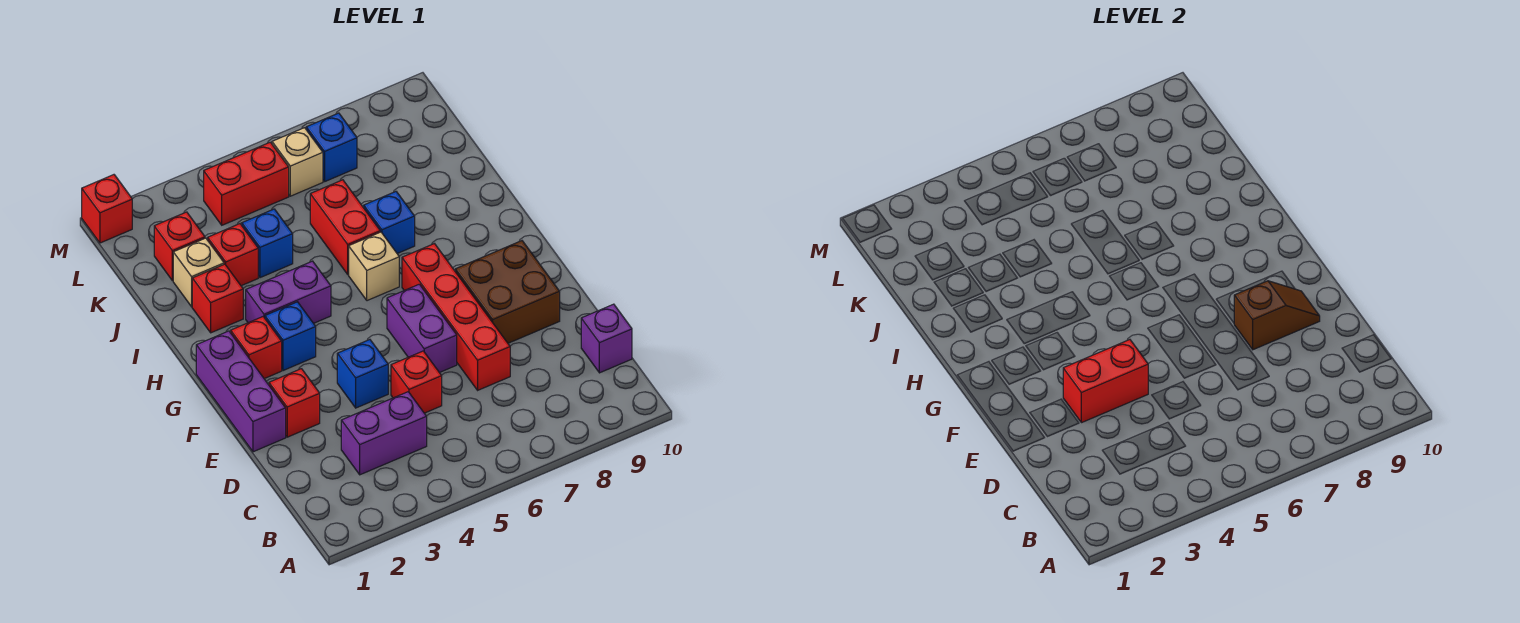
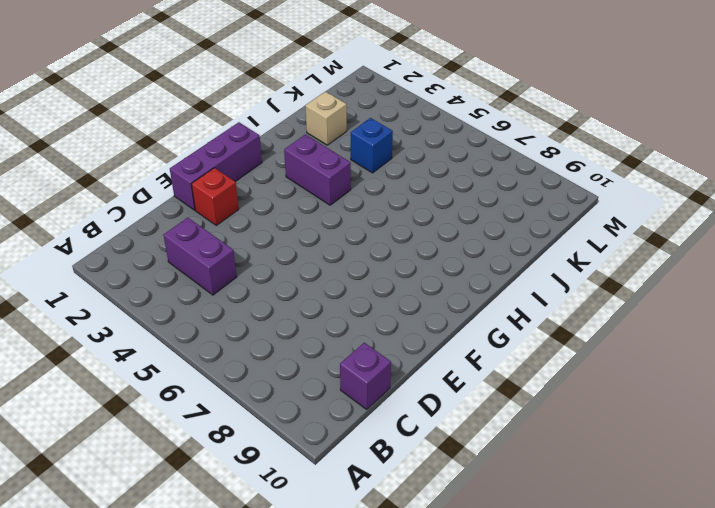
none -> red brick D5 level 1
none -> red brick D7:G7 level 1
none -> blue brick E4 level 1

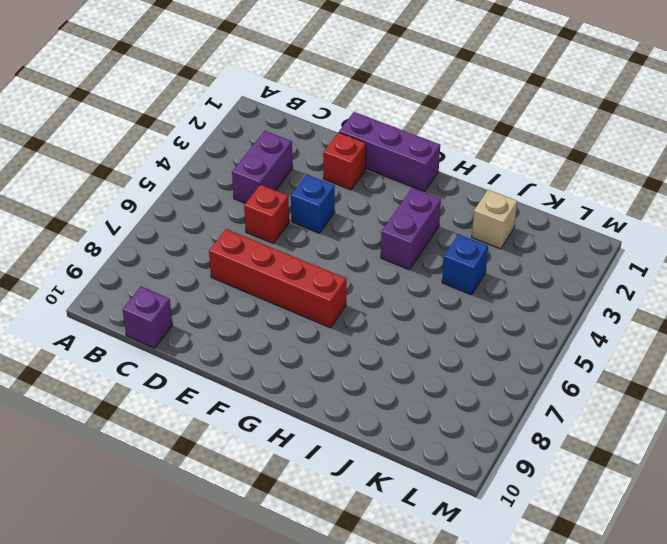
none -> purple brick E6:F6 level 1
none -> brown brick E8:F9 level 1
none -> red brick G2 level 1

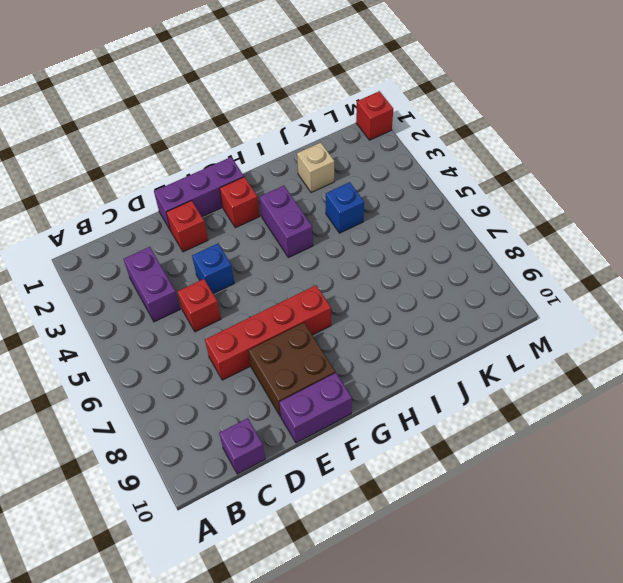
purple brick E10:F10 level 1 -> purple brick E6:F6 level 1
none -> blue brick G3 level 1
none -> tan brick H6 level 1
none -> red brick I2 level 1

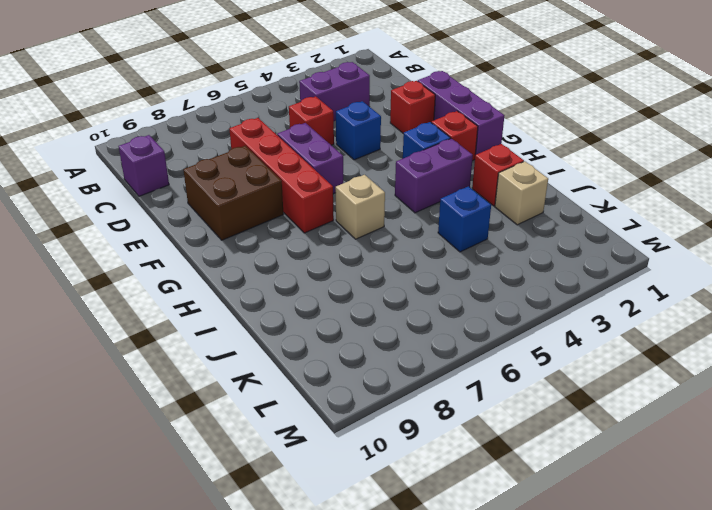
none -> red brick I6:J6 level 1
none -> blue brick I7 level 1
none -> red brick J3 level 1

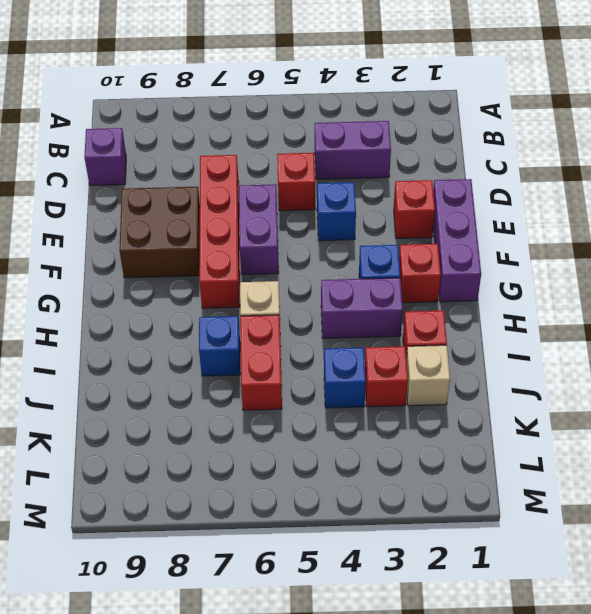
none -> red brick K2 level 1
none -> red brick L4:L5 level 1
none -> tan brick L6 level 1

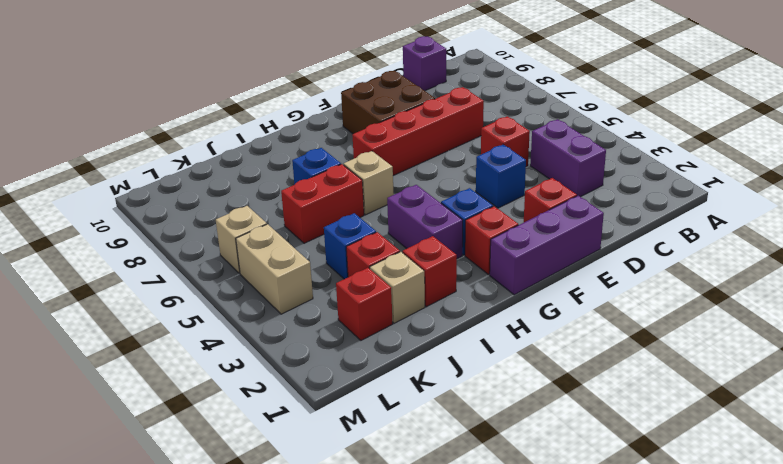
tan brick L4:L5 level 1 -> red brick L4:L5 level 1
none -> purple brick E6:F6 level 1
none -> blue brick L7 level 1
none -> red brick M1 level 1

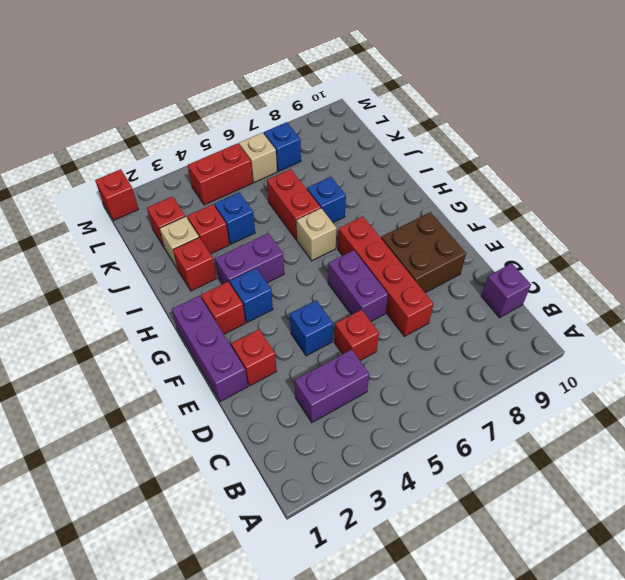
none -> red brick E3:E4 level 2
none -> brown slope E8:E9 level 2 top 8

